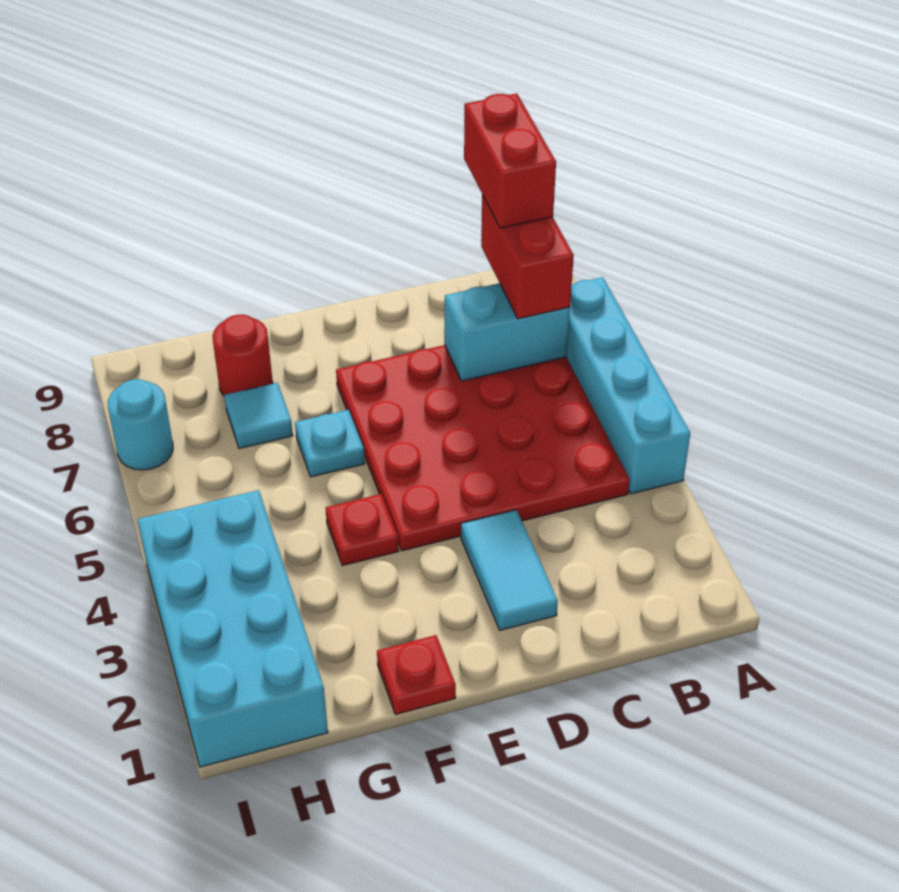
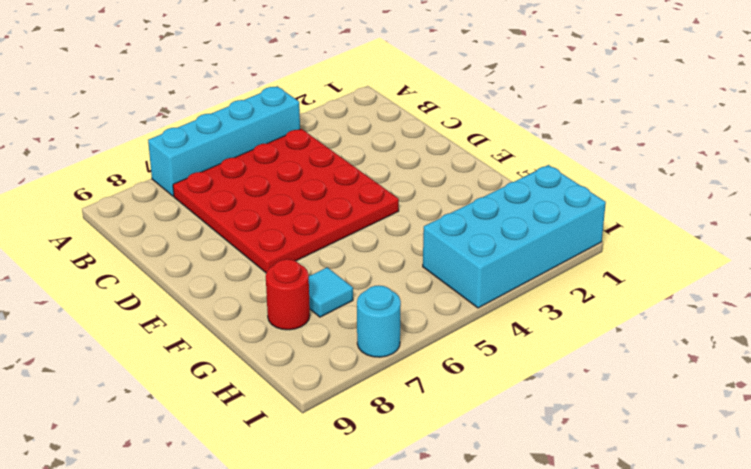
none -> cyan tile D2:D3 level 1
none -> red plate F1 level 1
none -> red plate F4 level 1

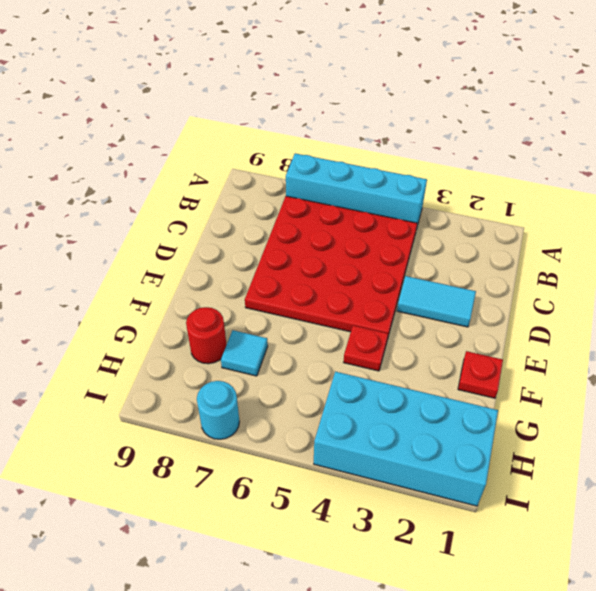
none -> cyan plate F6 level 1
none -> cyan brick B7:C7 level 2
none -> red brick B7:B8 level 3

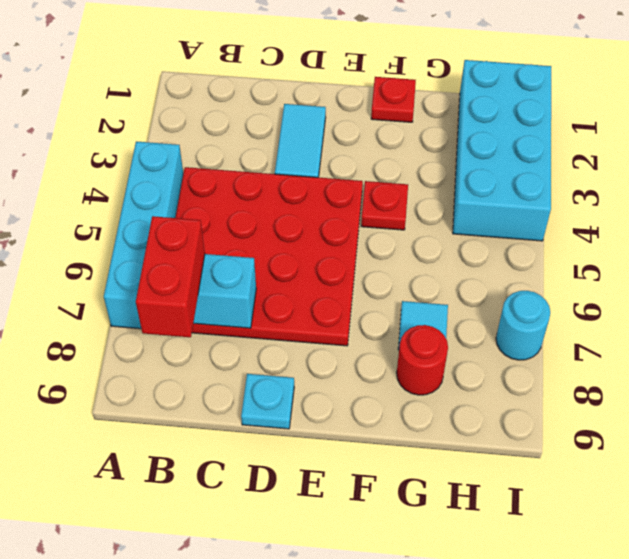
cyan plate D9 level 1 -> cyan plate F6 level 1
none -> red brick B8:B9 level 4

